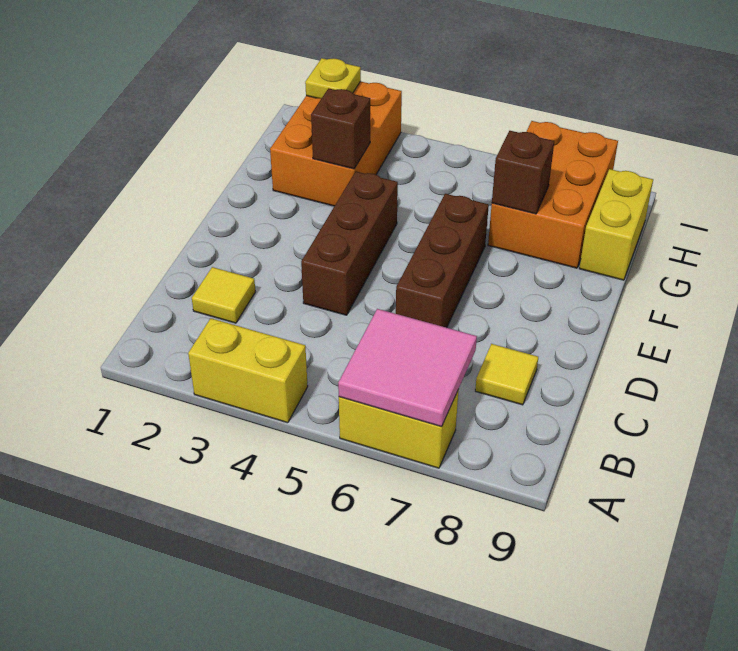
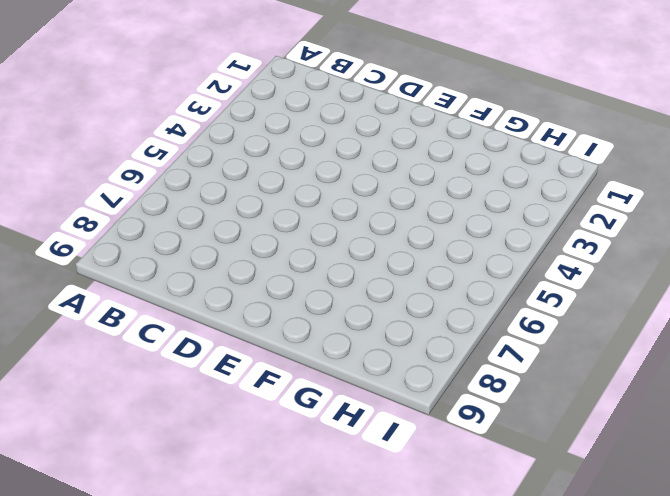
none -> yellow brick A3:A4 level 1
none -> yellow brick A6:A7 level 1
none -> yellow tile C2 level 1

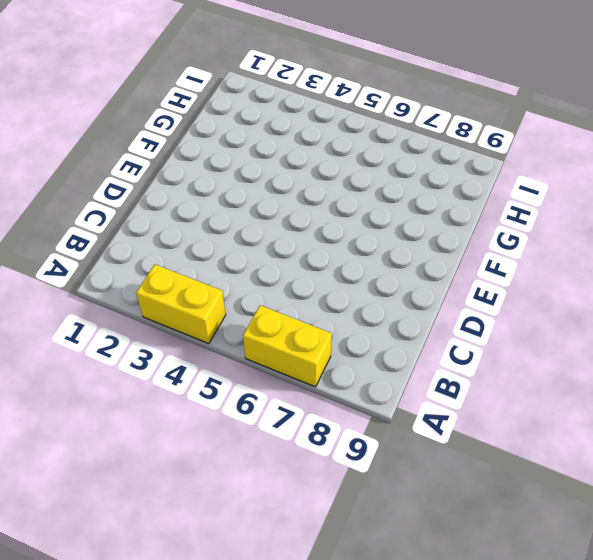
none -> yellow tile C2 level 1
none -> yellow tile C8 level 1
none -> brown brick D4:F4 level 1

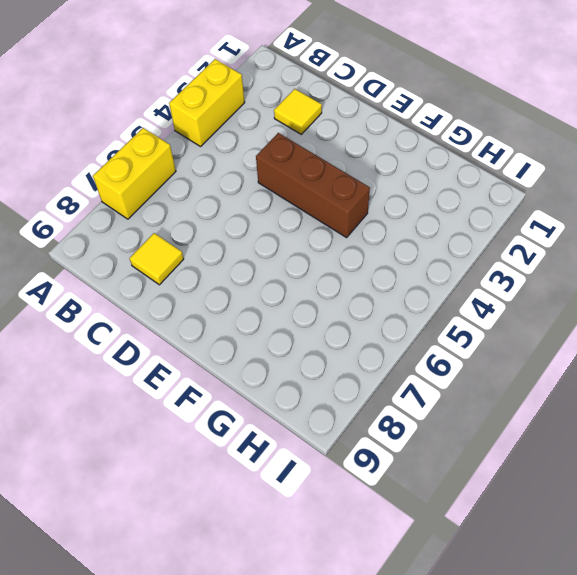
none -> brown brick D6:F6 level 1
none -> orange brick G2:I3 level 1
none -> orange brick G7:I8 level 1

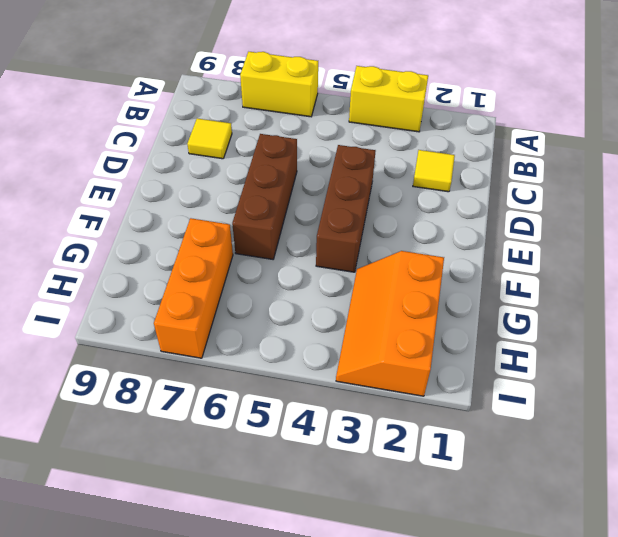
orange slope G2:I3 level 1 top 2 -> orange brick G2:I3 level 1
orange brick G7:I7 level 1 -> orange brick G7:I8 level 1
none -> yellow brick G9:H9 level 1
none -> pink tile A6:B7 level 2
none -> brown brick G3 level 2

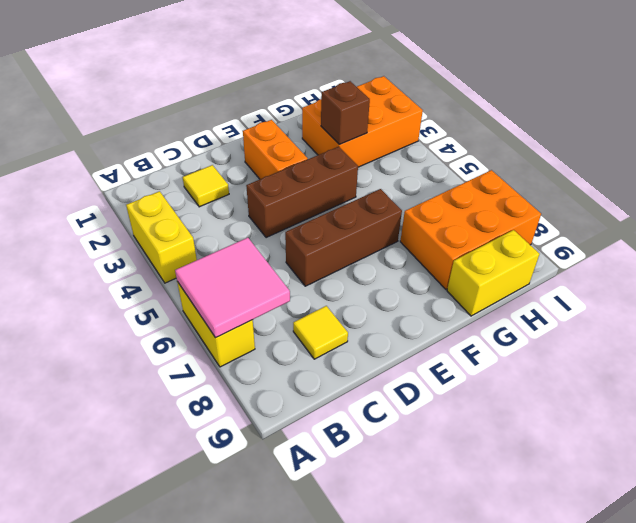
orange brick E2:E3 level 1 -> none
none -> brown brick G7 level 2
none -> yellow plate I2 level 2

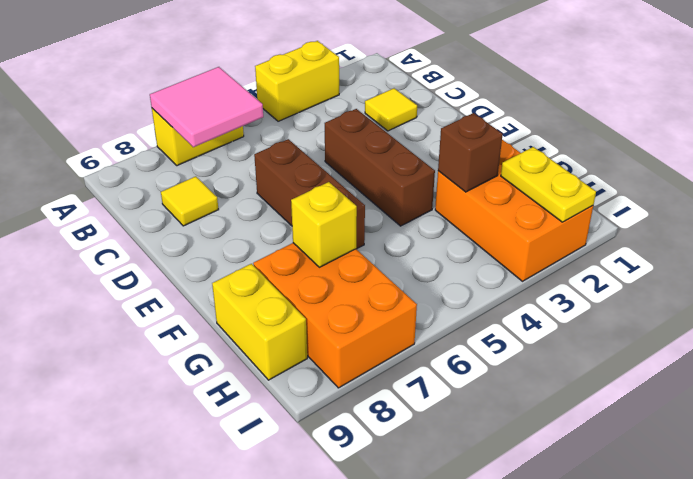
yellow brick G7 level 2 -> brown brick G7 level 2
yellow plate H2:I2 level 2 -> yellow plate I2 level 2

